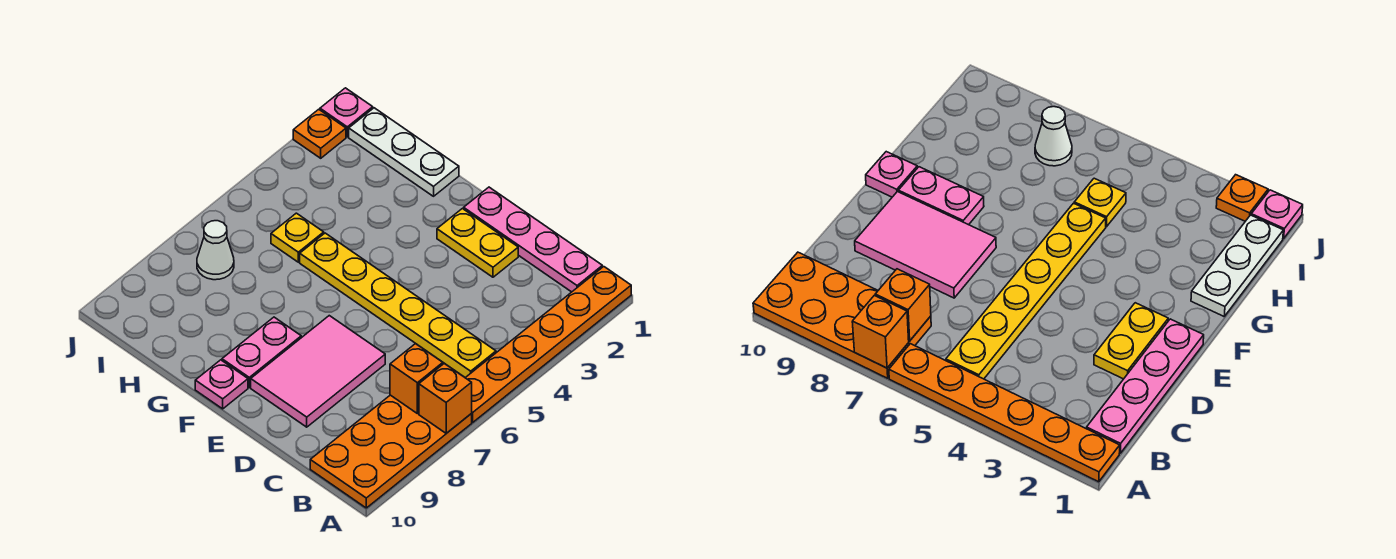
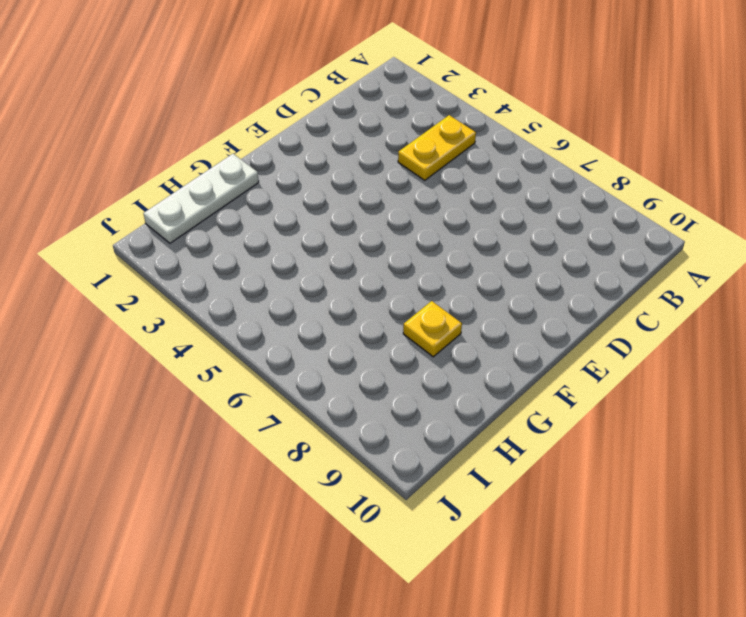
yellow plate B4:C4 level 1 -> yellow plate D2:E2 level 1
yellow plate G8 level 1 -> yellow plate H5 level 1
none -> orange plate A1:A6 level 1
none -> orange plate A7:B10 level 1
none -> pink plate B1:E1 level 1

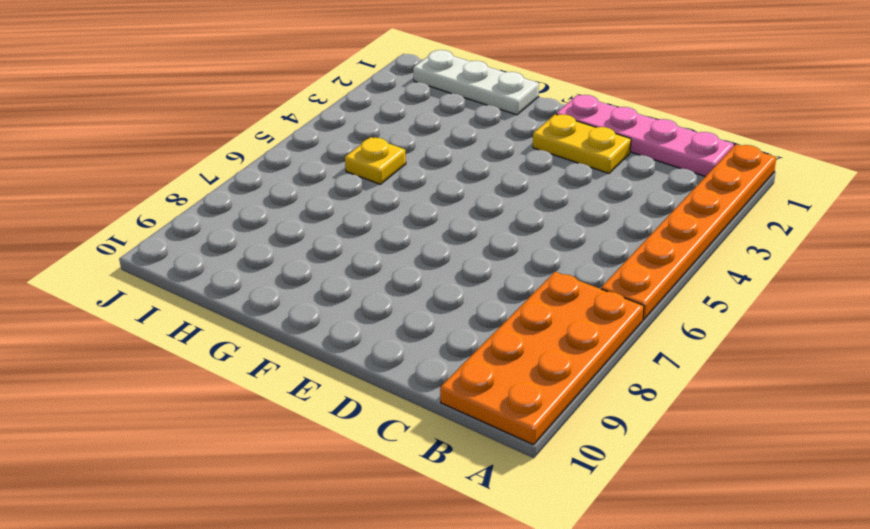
none -> yellow plate B5:G5 level 1
none -> pink tile D7:E9 level 1
none -> pink plate F8:F9 level 1

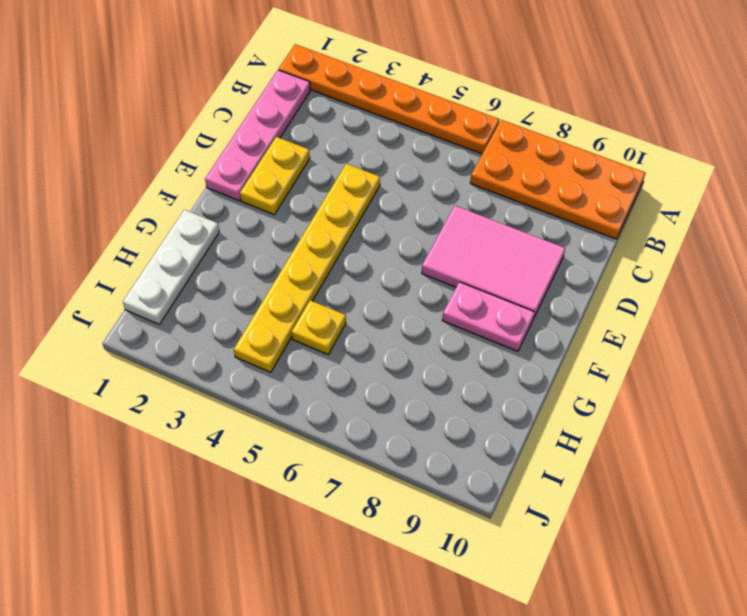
yellow plate D4:I4 level 1 -> yellow plate B5:G5 level 1
none -> pink plate F10 level 1
none -> white cone I7 level 1
none -> pink plate J1 level 1

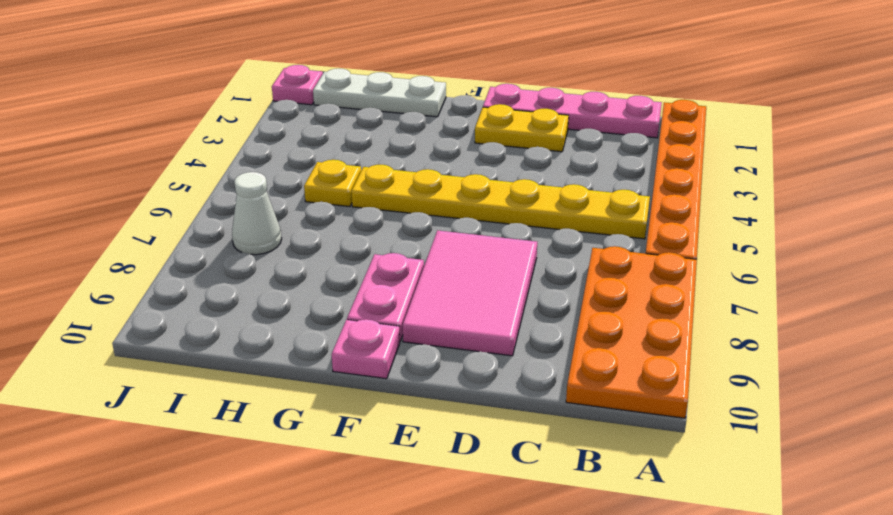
none -> orange plate J2 level 1
none -> orange brick A7 level 2
none -> orange brick B7 level 2

